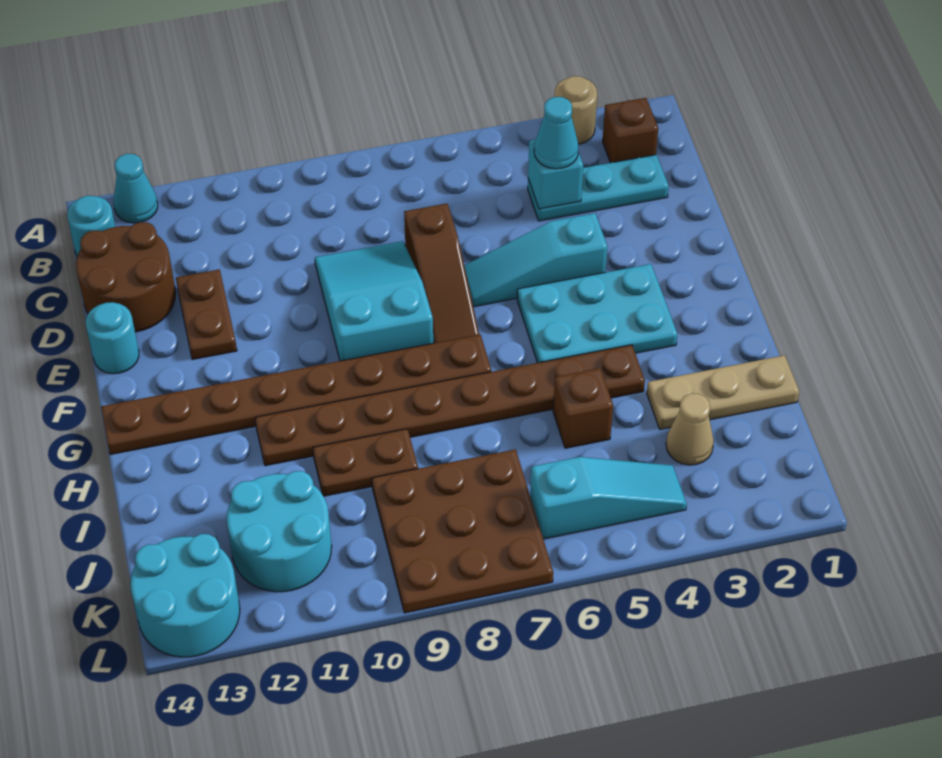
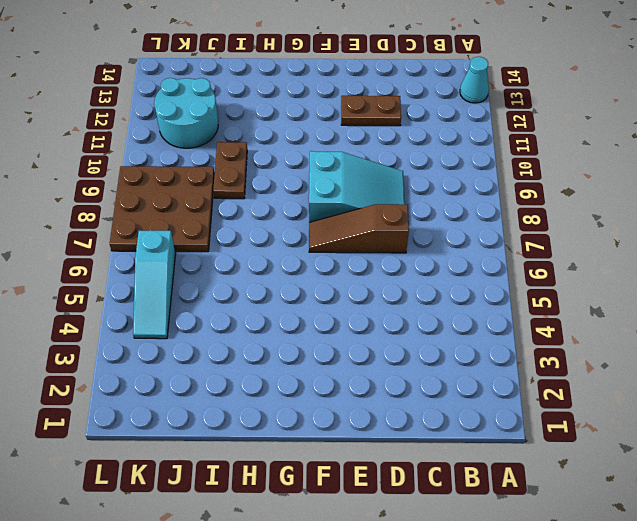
none -> tan round brick A3 level 1
none -> brown brick B2 level 1
none -> cyan round brick B14 level 1

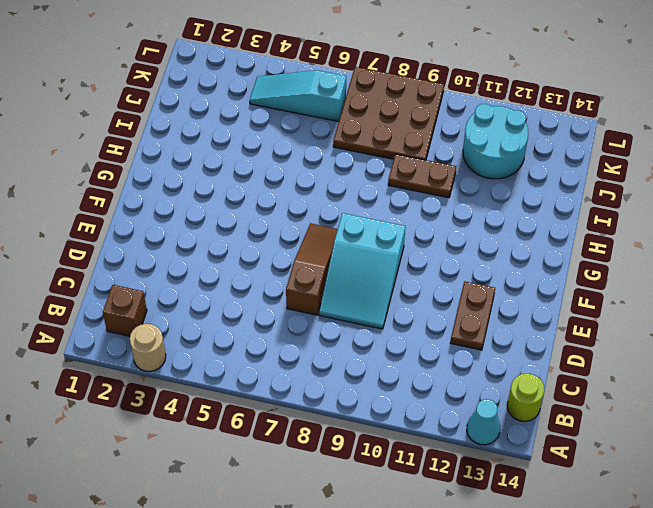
lime round brick B14 level 1 -> cyan round brick B14 level 1
none -> cyan plate C2:C4 level 1
none -> brown round brick C13:D14 level 1
none -> cyan slope E4:E6 level 1 top 4

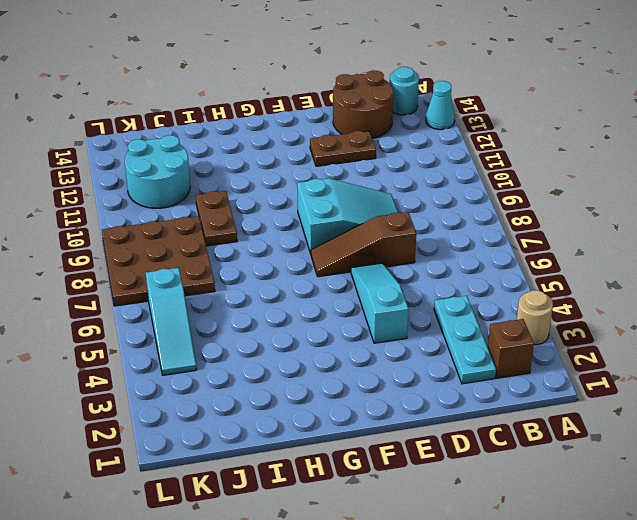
none -> cyan round brick E14 level 1
none -> cyan plate F3:G5 level 1
none -> brown plate G7:G14 level 1

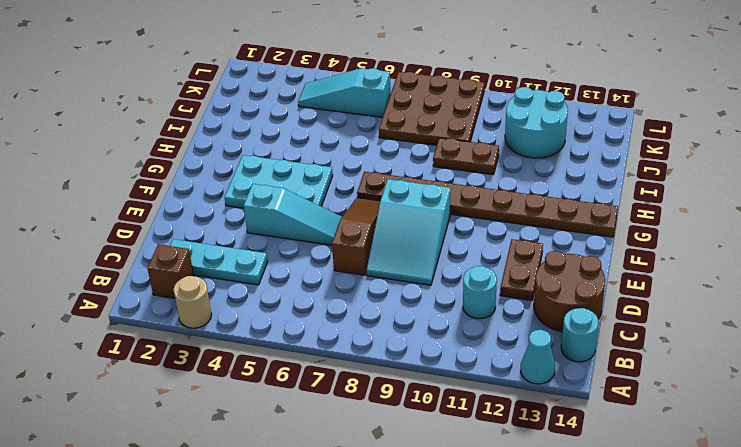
cyan round brick C11 level 1 -> cyan round brick E14 level 1
none -> brown plate H4:H11 level 1
none -> tan plate I1:I3 level 1
none -> brown brick I5 level 1

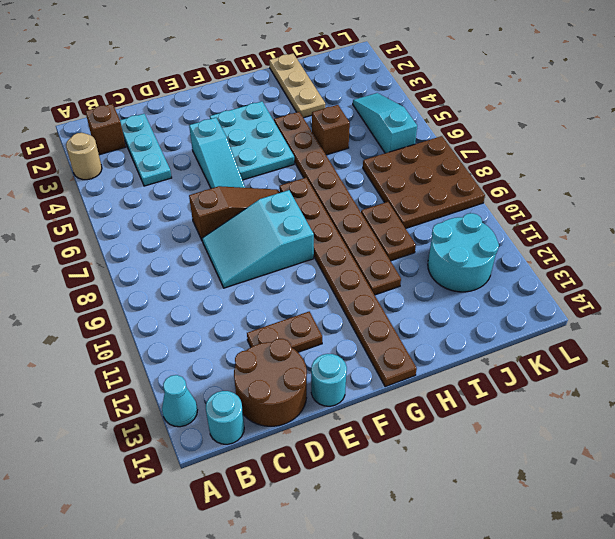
none -> tan cone J3 level 1
none -> cyan round brick K13:L14 level 1
none -> cyan brick C4 level 2

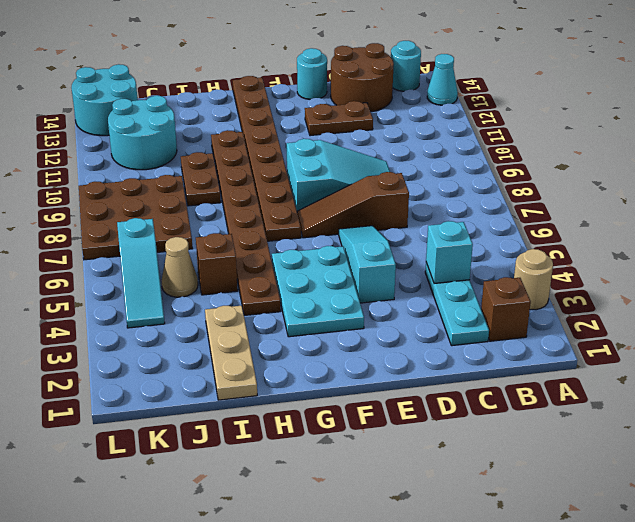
tan cone J5 level 1 -> tan cone J3 level 1
none -> cyan cone C4 level 3

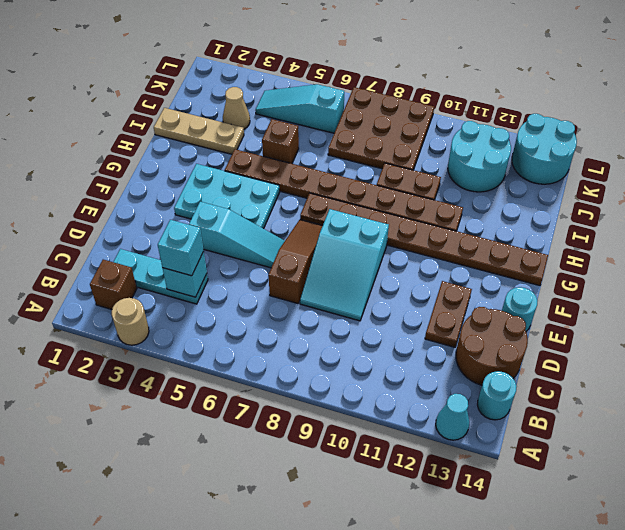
cyan brick C4 level 3 -> cyan cone C4 level 3

